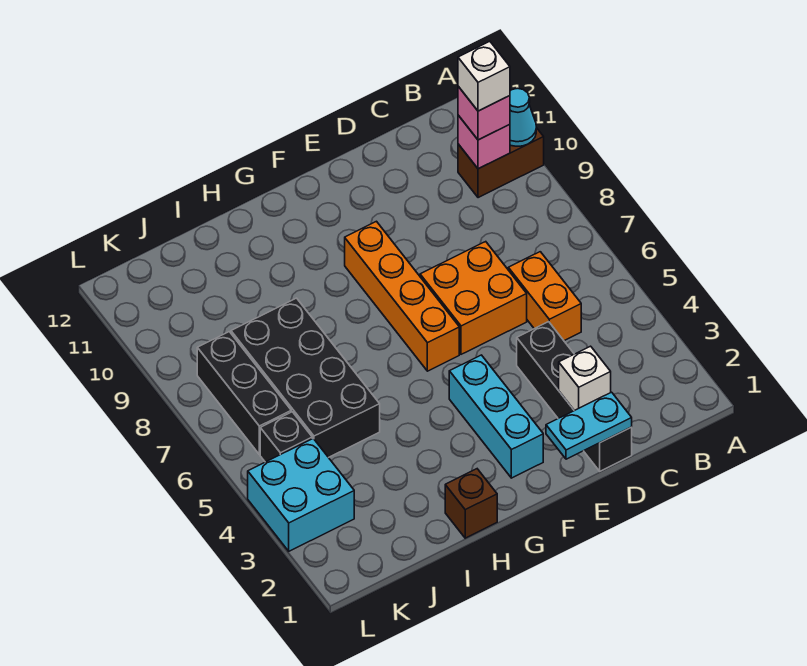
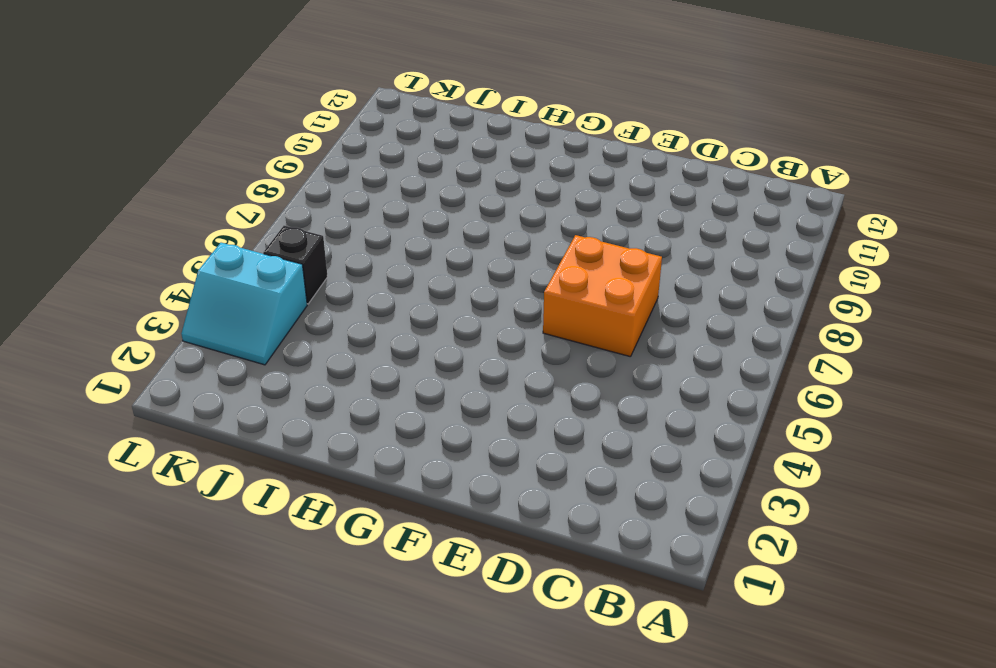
cyan slope K3:L4 level 1 top 4 -> cyan brick K3:L4 level 1
none -> brown brick A10:B10 level 1
none -> orange brick C5:C6 level 1
none -> black brick D1:D4 level 1

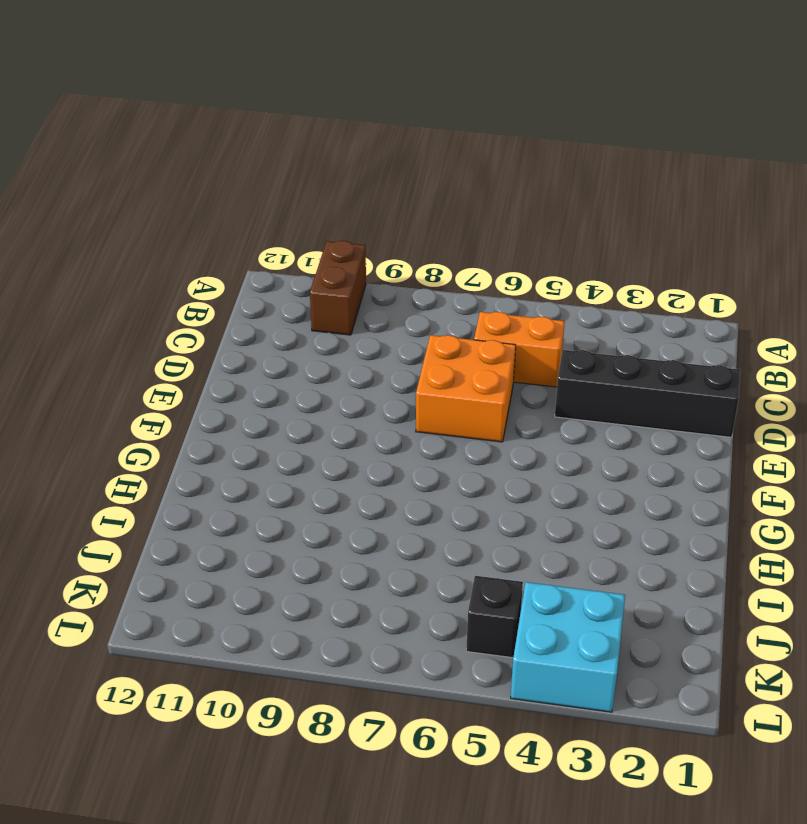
none -> cyan brick F2:F4 level 1
none -> orange brick F6:F9 level 1
none -> brown brick H1 level 1

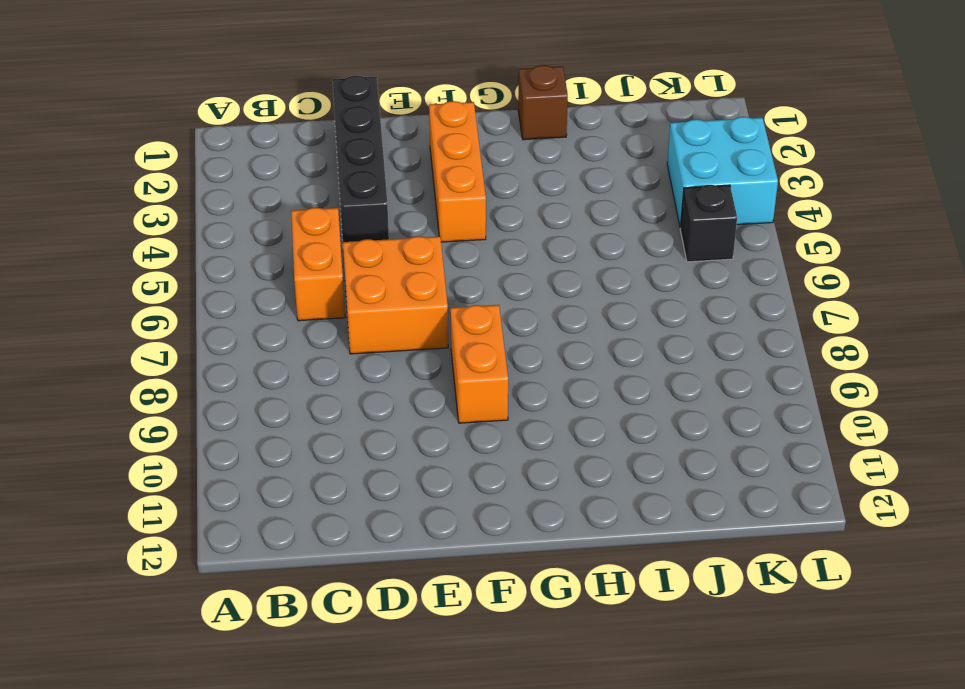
orange brick F2:F4 level 1 -> cyan brick F2:F4 level 1
orange brick F8:F9 level 1 -> orange brick F6:F9 level 1
none -> brown brick A10:B10 level 1
none -> black brick I5:J8 level 1
none -> black brick K6:K8 level 1

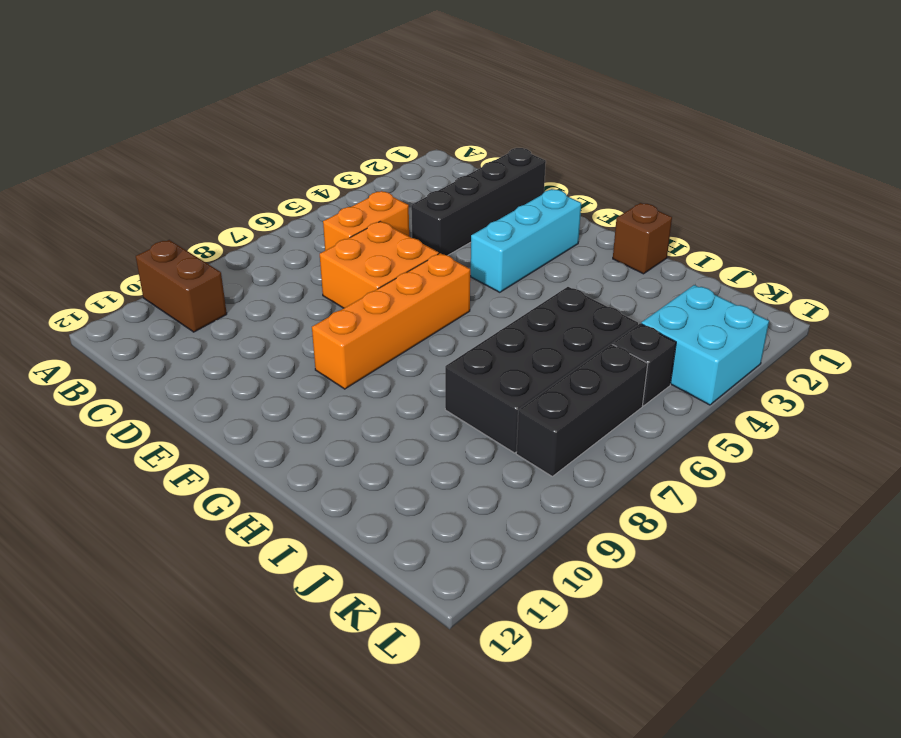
none -> cyan cone A10 level 2
none -> pink brick B10 level 2
none -> cyan plate D1:E1 level 2

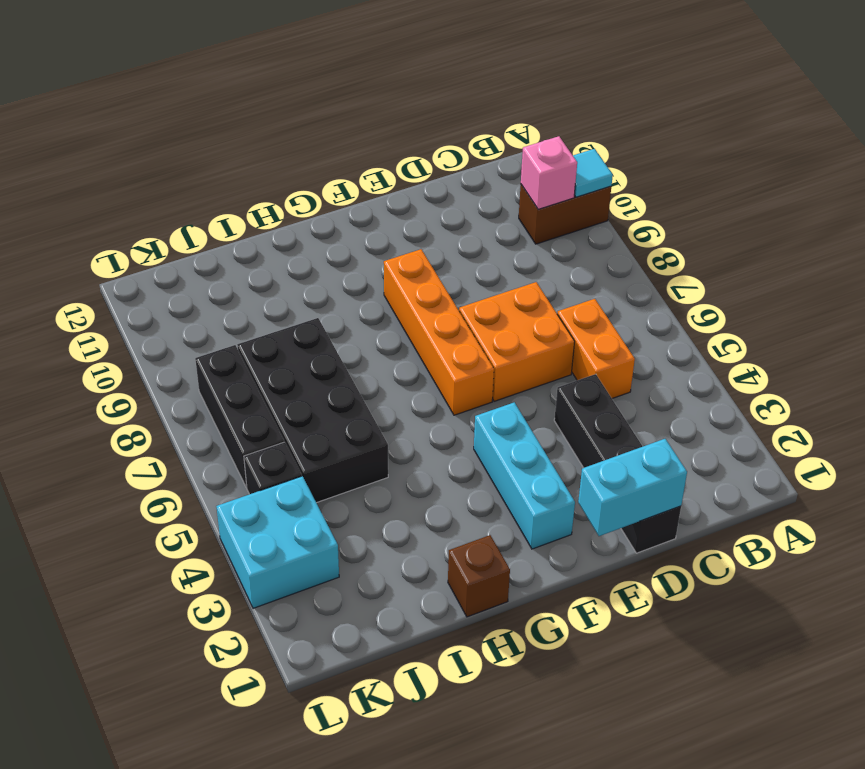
cyan tile A10 level 2 -> cyan cone A10 level 2
cyan brick D1:E1 level 2 -> cyan plate D1:E1 level 2
none -> white brick D2 level 2
none -> pink brick B10 level 3
none -> white brick B10 level 4

